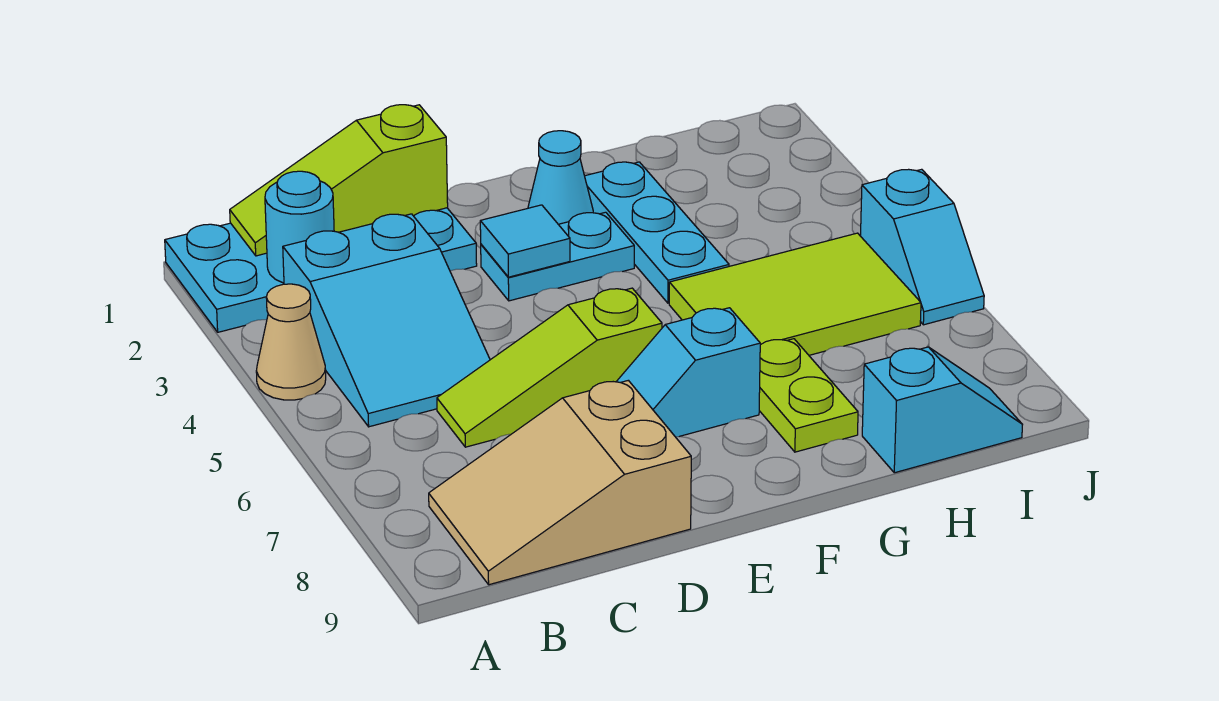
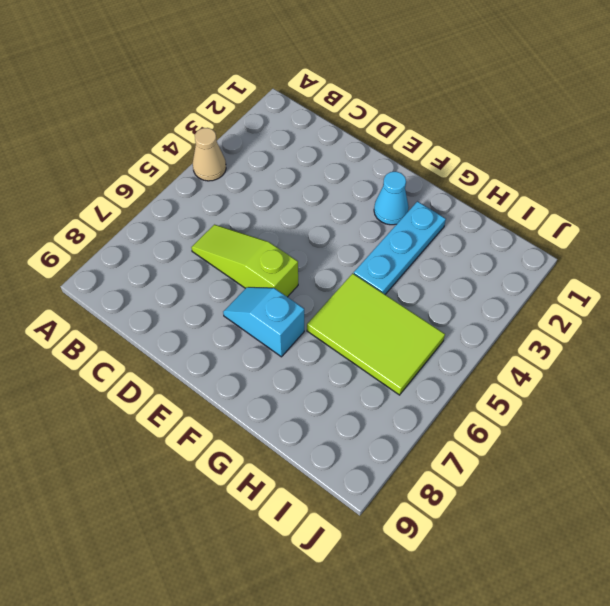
none -> cyan plate A1:D2 level 1
none -> cyan slope B3:C5 level 1 top 3
none -> tan slope B8:D9 level 1 top D

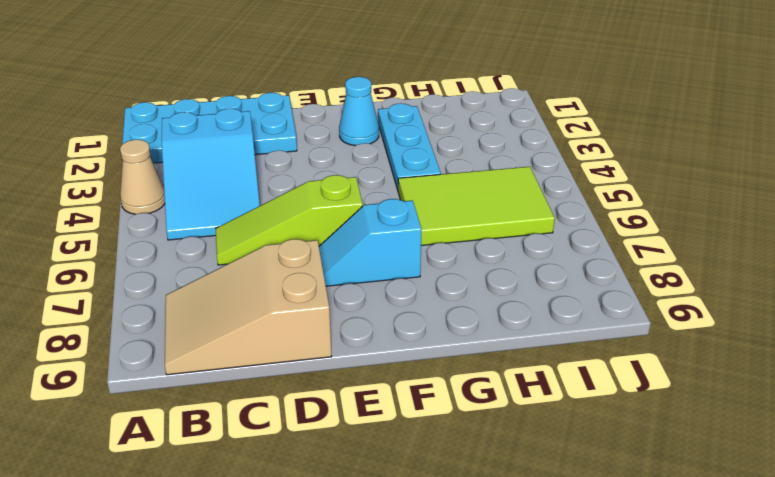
none -> cyan plate E3:F3 level 1
none -> lime plate G7:G8 level 1
none -> cyan slope H9:I9 level 1 top H

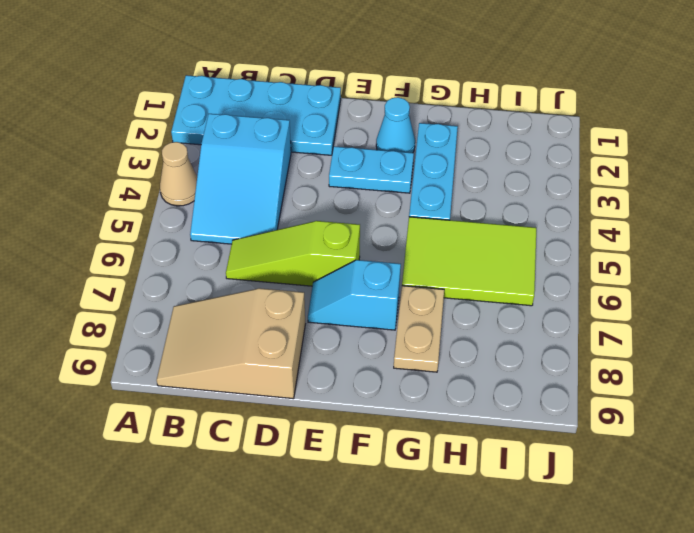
tan plate G7:G8 level 1 -> lime plate G7:G8 level 1
none -> cyan slope H9:I9 level 1 top H
none -> cyan slope J5:J6 level 1 top 5
none -> lime slope B1:D1 level 2 top D

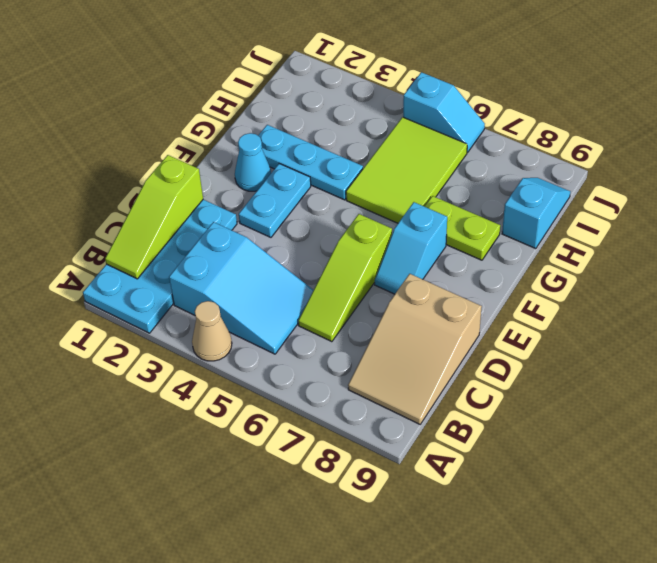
none -> cyan round brick B2 level 2
none -> cyan tile E3 level 2

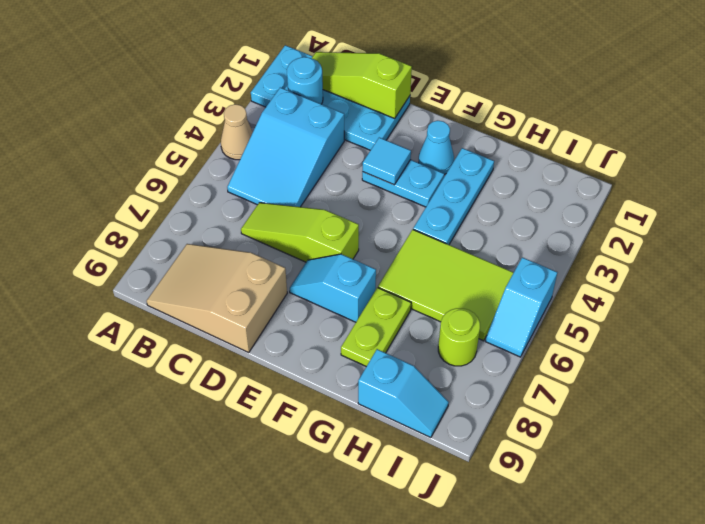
lime round brick I7 level 1 -> none

